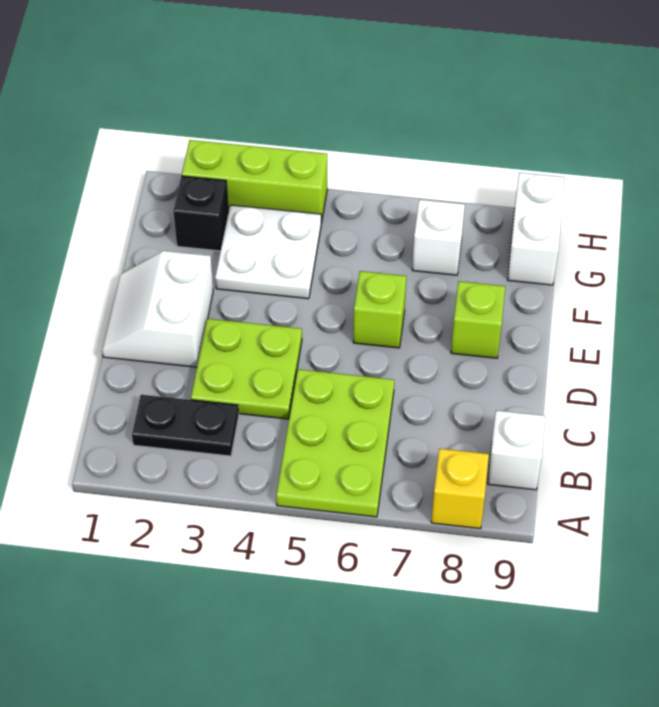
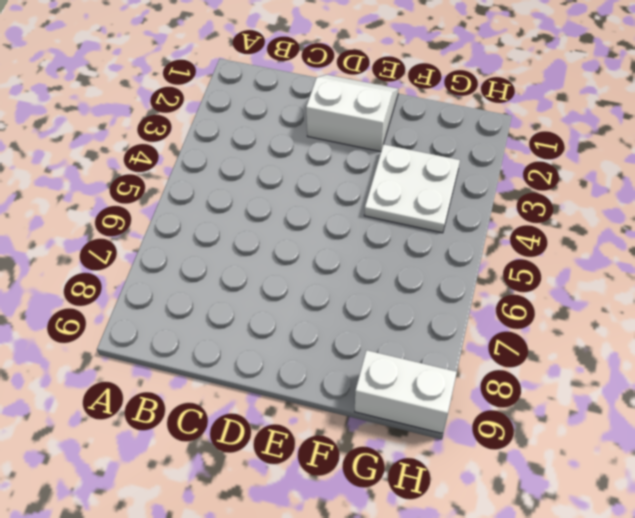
none -> lime plate A5:C6 level 1
none -> yellow brick A8 level 1
none -> black plate B2:B3 level 1

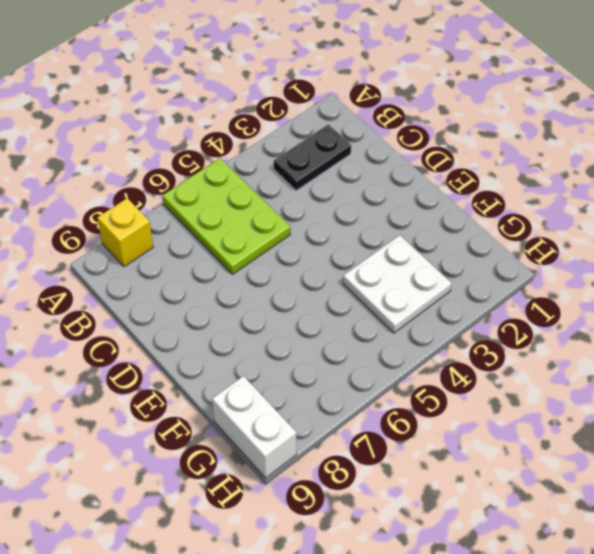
none -> white brick B9 level 1
none -> lime plate C3:D4 level 1
none -> white slope D1:E2 level 1 top 2

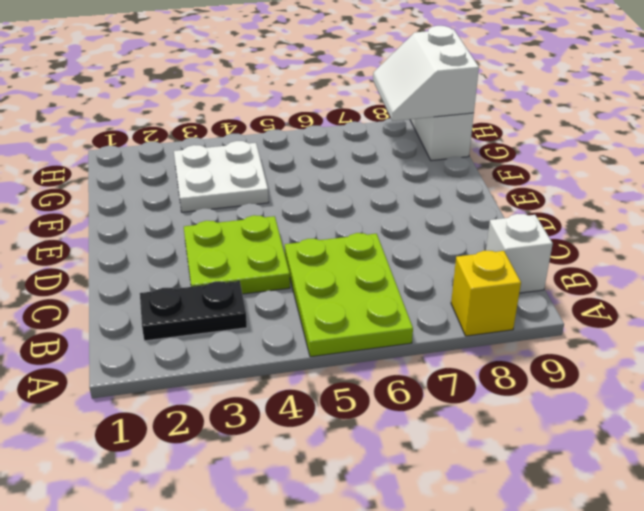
white slope G8:H9 level 2 top 9 -> white slope D1:E2 level 1 top 2
none -> lime brick E6 level 1
none -> lime brick E8 level 1
none -> black brick G2 level 1

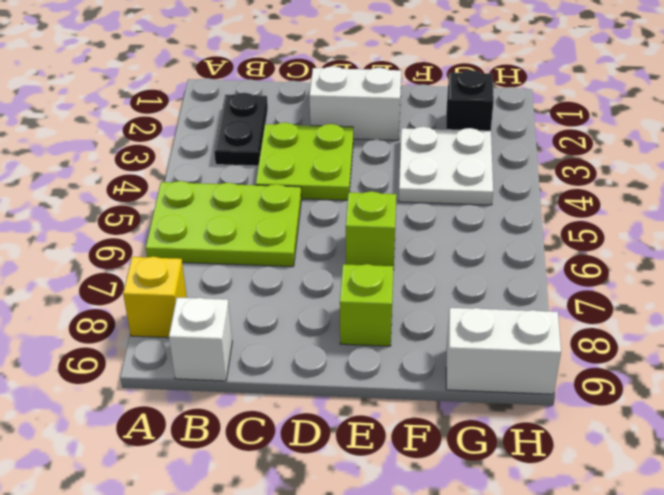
none -> white brick G7 level 1
none -> lime brick H2:H4 level 1

